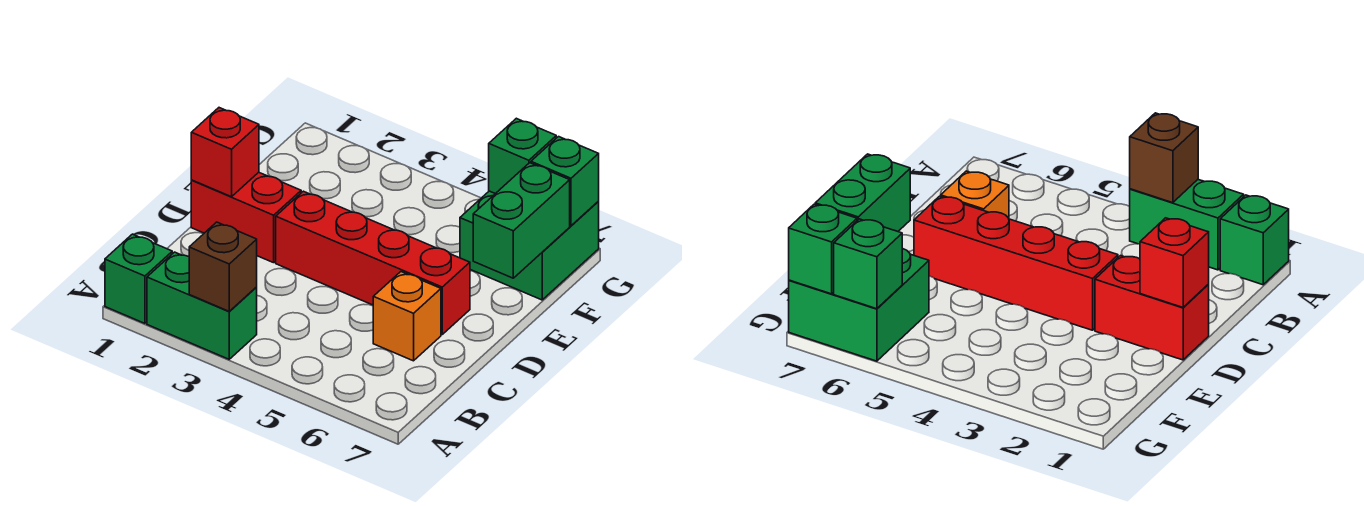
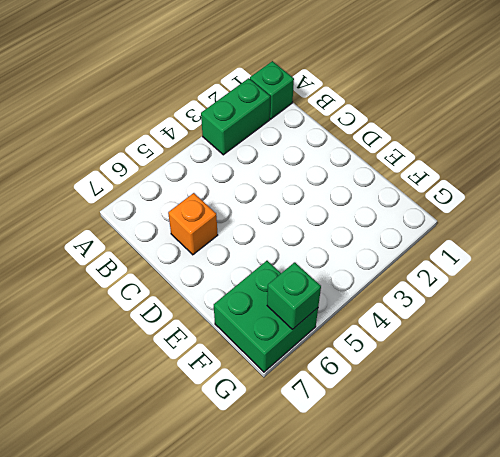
none -> red brick D1:D2 level 1
none -> red brick D3:D6 level 1

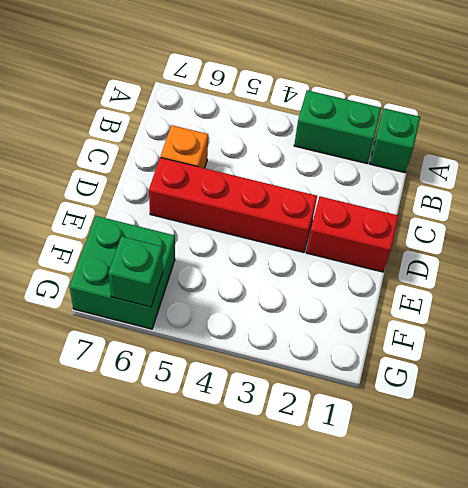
none -> brown brick A3 level 2
none -> red brick D1 level 2

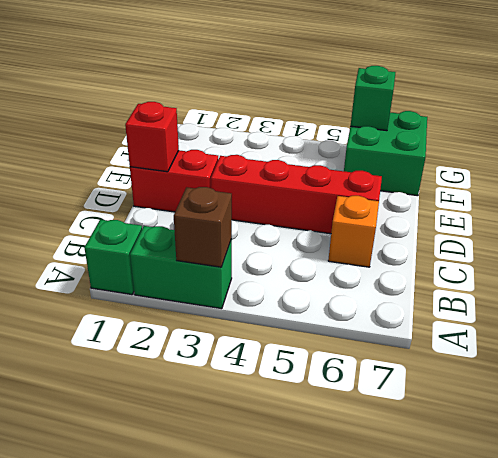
none -> green brick E7:F7 level 2
none -> green brick G7 level 2

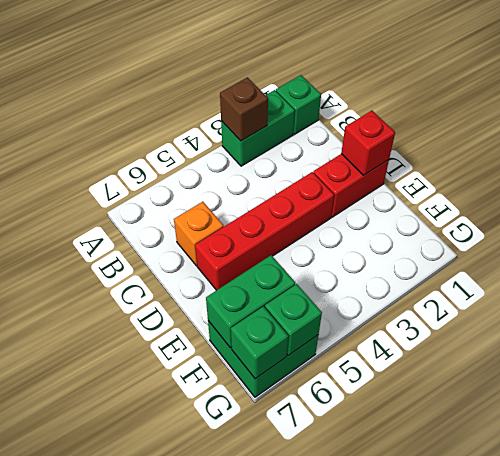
green brick F6:F7 level 2 -> green brick E7:F7 level 2

